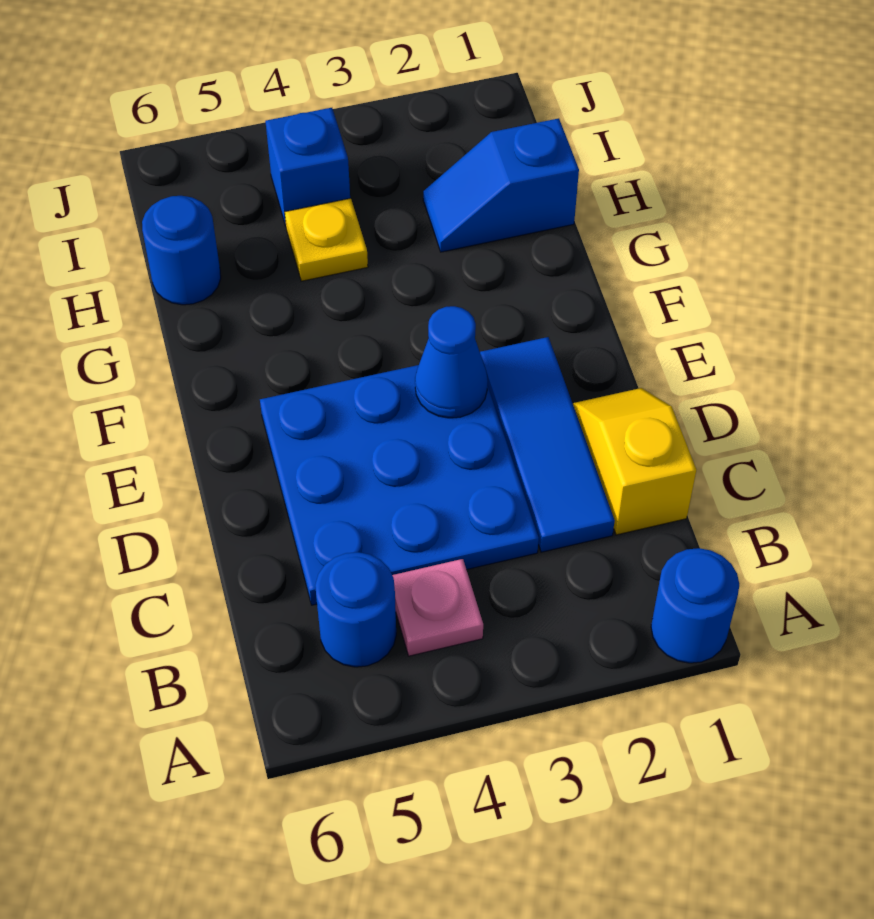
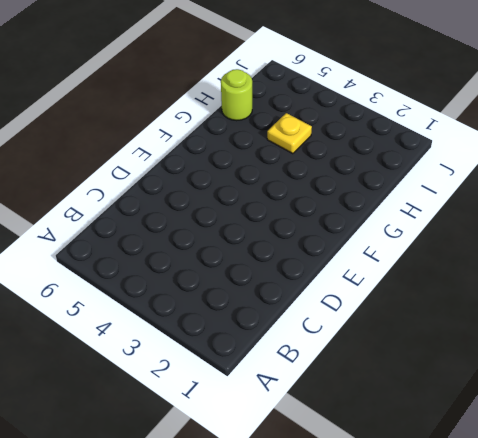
lime round brick H6 level 1 -> blue round brick H6 level 1
none -> blue round brick A1 level 1
none -> pink plate B4 level 1

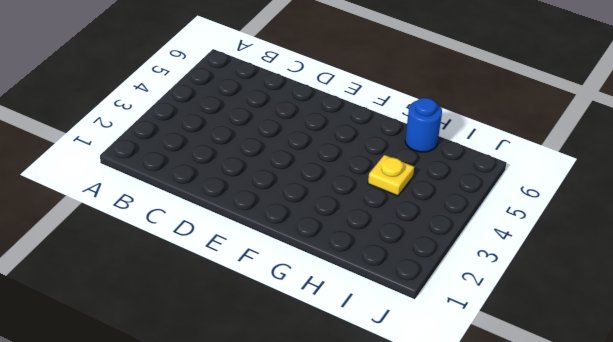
none -> blue round brick A1 level 1
none -> pink plate B4 level 1

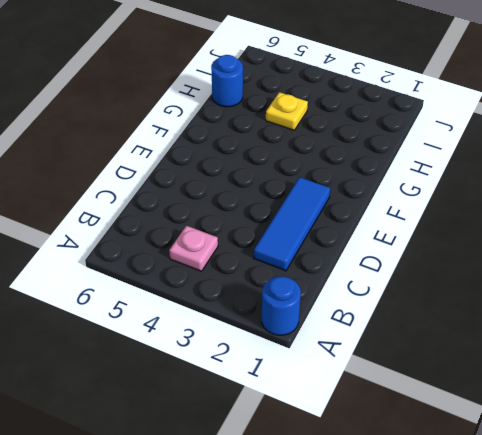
none -> blue round brick B5 level 1
none -> yellow slope C1:D1 level 1 top C

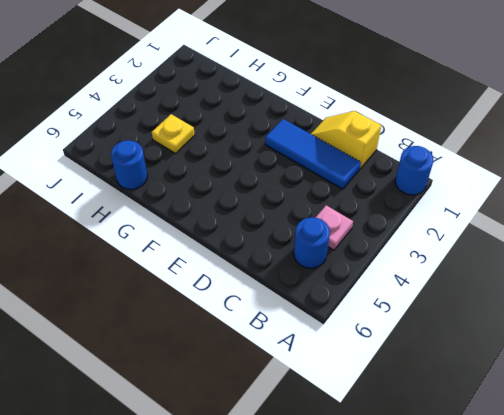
none -> blue plate C3:E5 level 1
none -> blue slope H1:H2 level 1 top 1

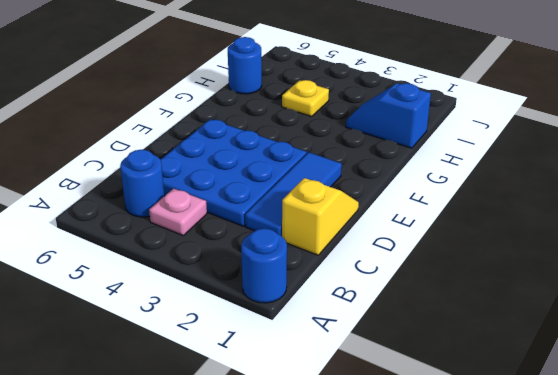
none -> blue brick I4 level 1
none -> blue cone E3 level 2

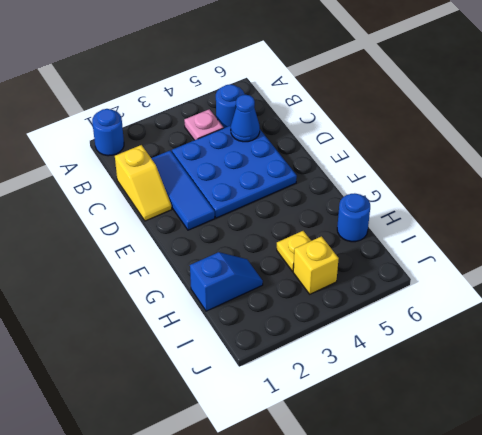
blue cone C5 level 2 -> blue cone E3 level 2
yellow brick I4 level 1 -> blue brick I4 level 1

